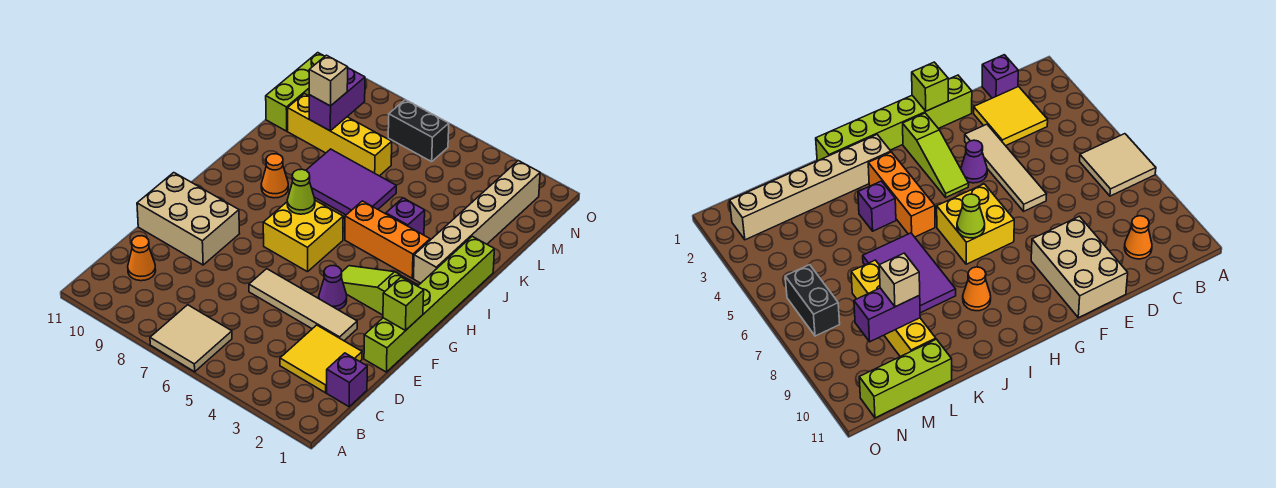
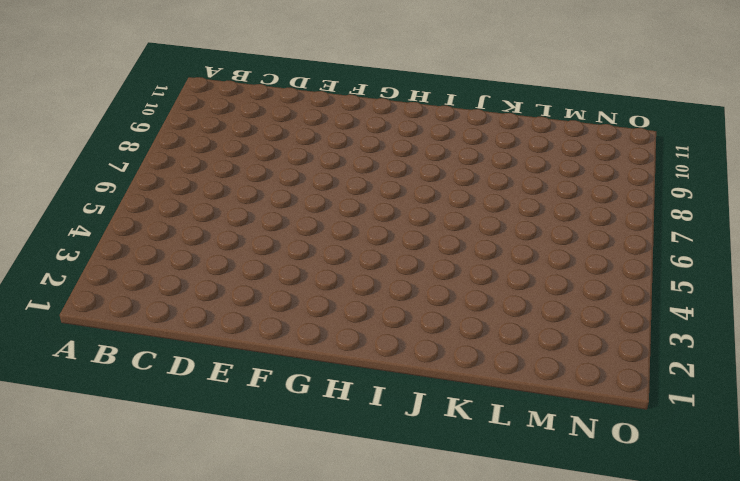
none -> tan tile A6:B7 level 1
none -> purple brick C1 level 1
none -> yellow tile C2:D3 level 1

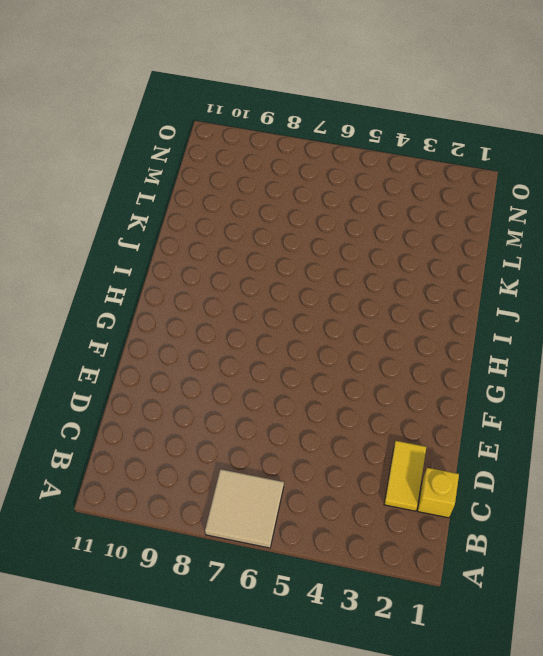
yellow brick C1 level 1 -> purple brick C1 level 1
yellow tile C2:D2 level 1 -> yellow tile C2:D3 level 1
none -> orange cone C10 level 1
none -> lime brick E1:J1 level 1
none -> tan tile E3:E6 level 1

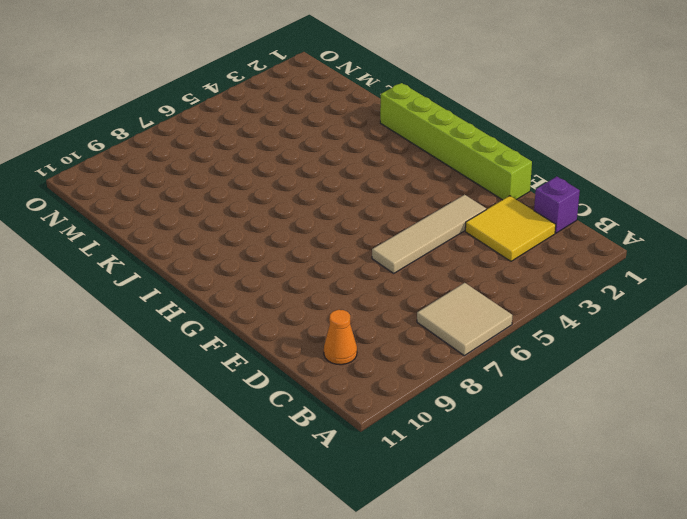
none -> tan brick E9:F11 level 1
none -> purple cone F4 level 1
none -> lime slope G2:G4 level 1 top 2

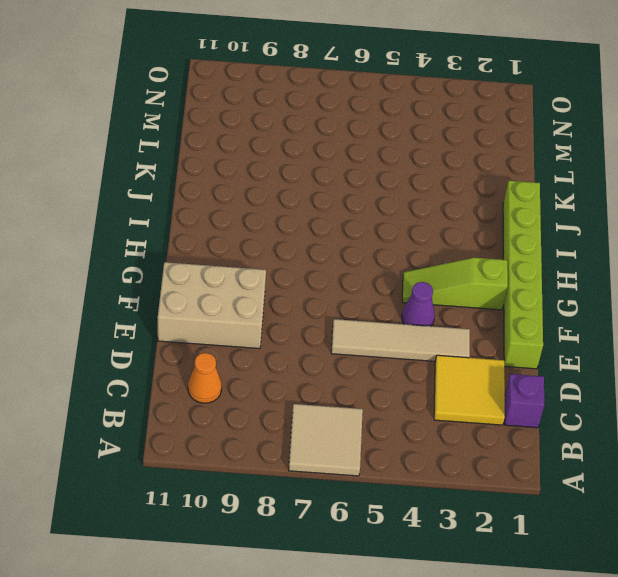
none -> yellow brick G6:H7 level 1
none -> tan brick I2:N2 level 1
none -> orange brick I3:I5 level 1

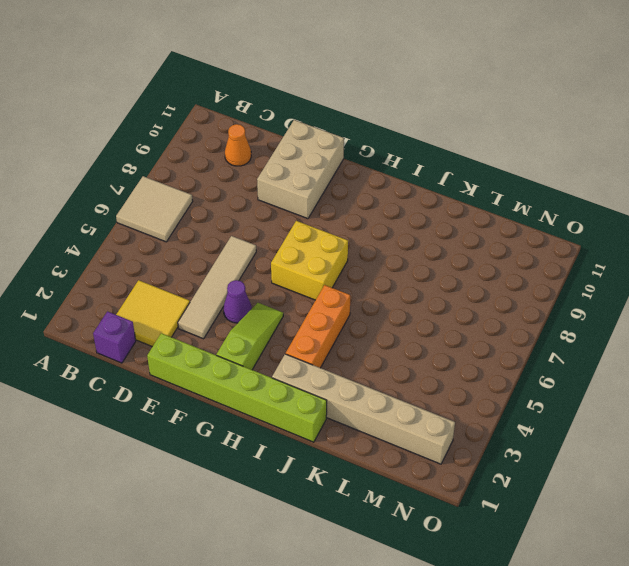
none -> orange cone I9 level 1
none -> purple brick J4 level 1
none -> purple tile J6:K8 level 1

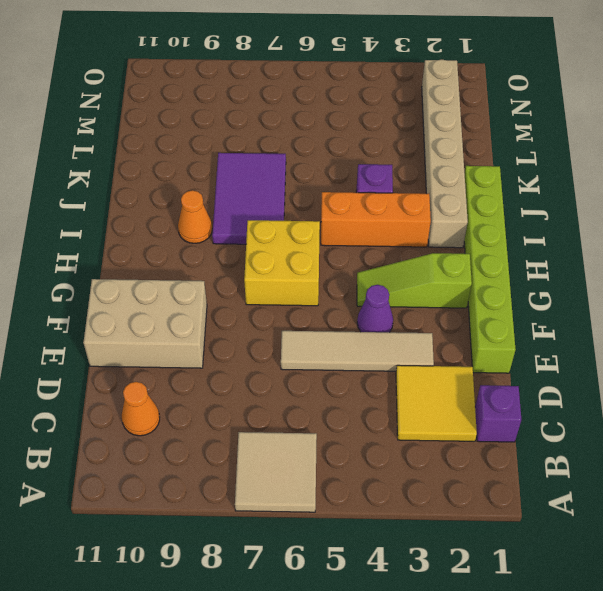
purple tile I7:K8 level 1 -> purple tile J6:K8 level 1
none -> yellow brick L7:L10 level 1
none -> lime brick L11:N11 level 1
none -> black brick N6:N7 level 1

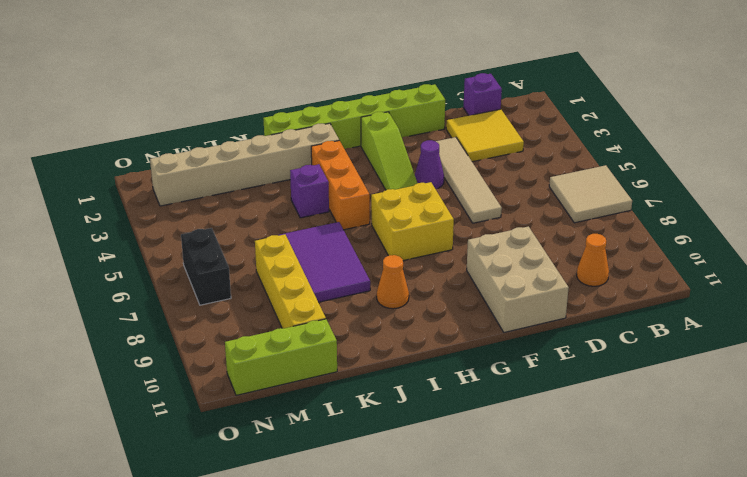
none -> lime brick F1 level 2
none -> lime cone H7 level 2
none -> purple brick L9:M9 level 2

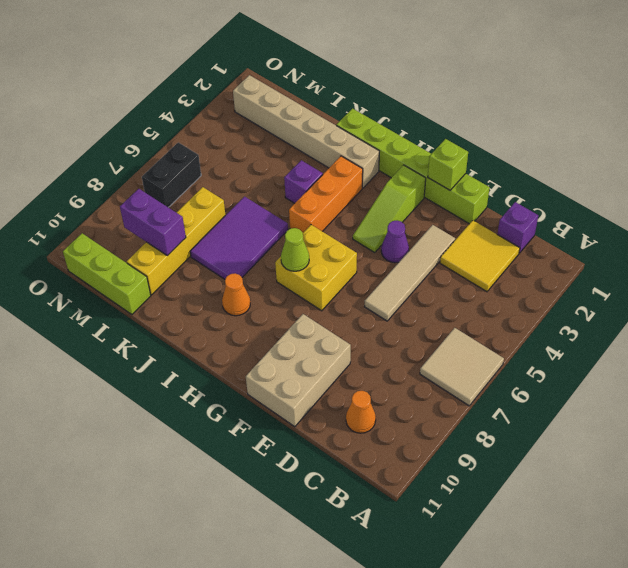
none -> tan brick L9 level 3

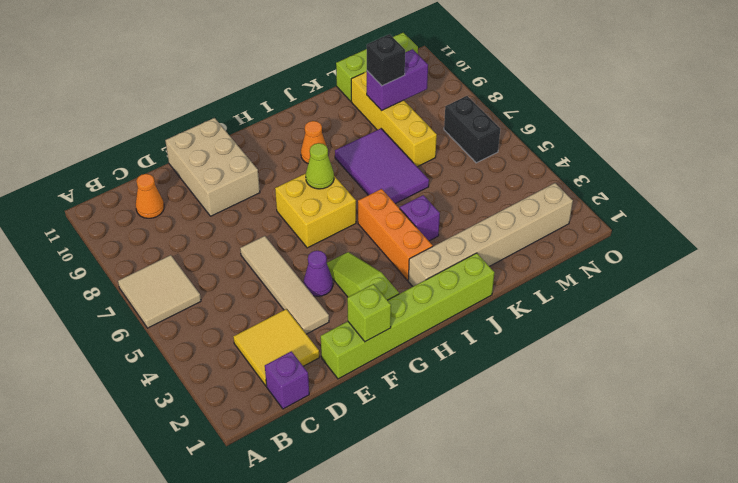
black brick L9 level 3 -> tan brick L9 level 3

